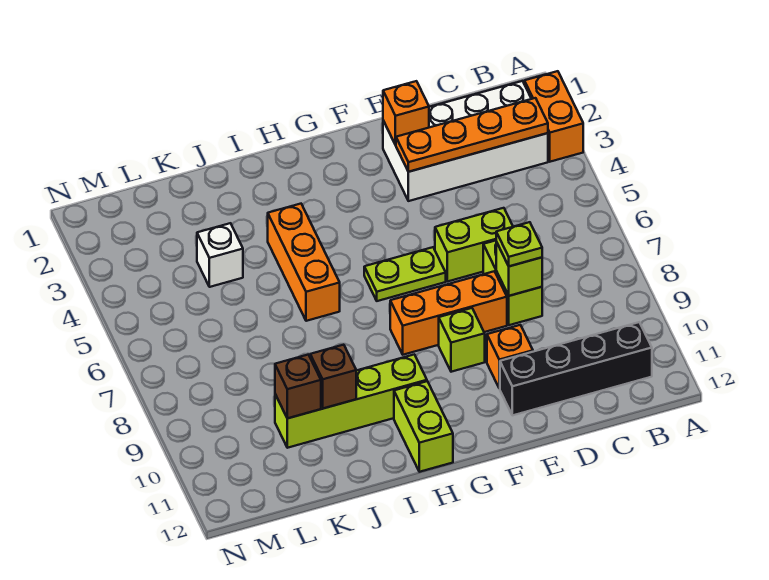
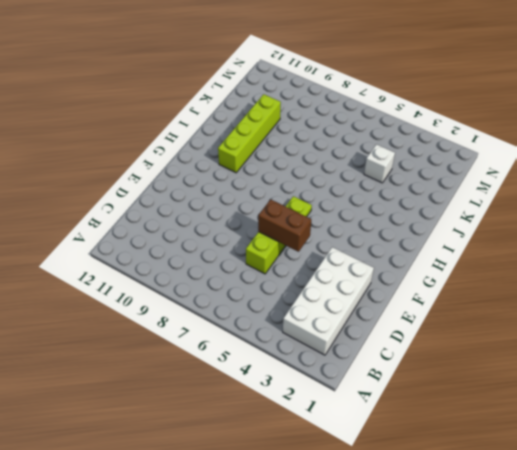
brown brick E5:E6 level 2 -> none
none -> orange brick A2:A3 level 1
none -> black brick B11:E11 level 1
none -> lime brick D7:D8 level 1

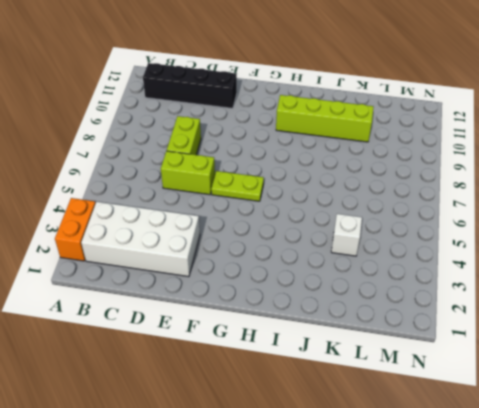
none -> orange brick E8:G8 level 1
none -> orange brick E10 level 1
none -> lime brick F9 level 1

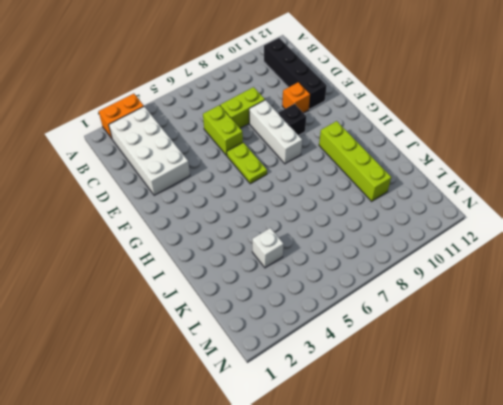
white brick E8:G8 level 1 -> orange brick E8:G8 level 1
black brick F9 level 1 -> lime brick F9 level 1
none -> lime brick H11:H12 level 1
none -> orange brick I4:I6 level 1
none -> orange plate B3:E3 level 2

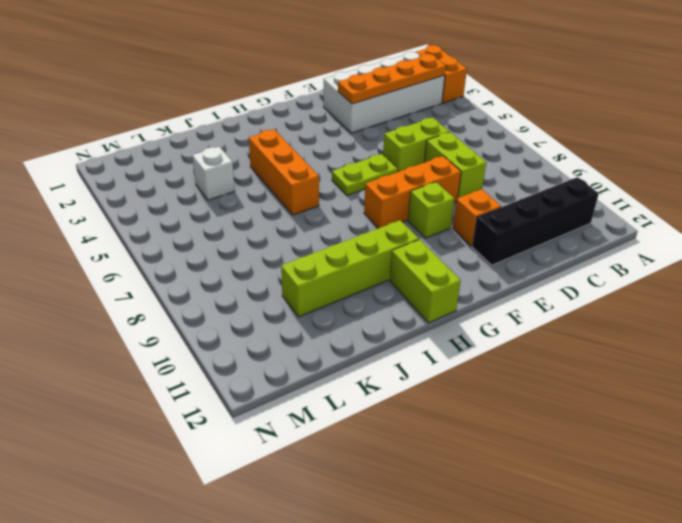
none -> lime brick D8 level 2
none -> orange brick E2 level 2
none -> brown brick J10 level 2

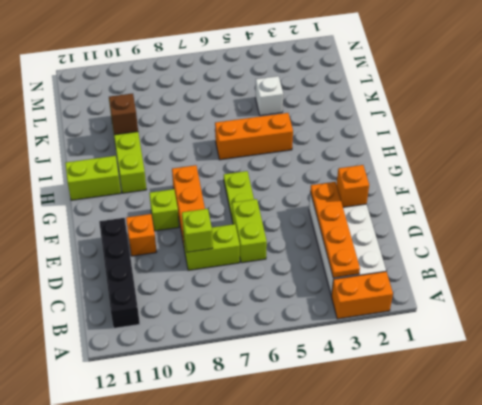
none -> brown brick K10 level 2
none -> lime plate D8 level 3

